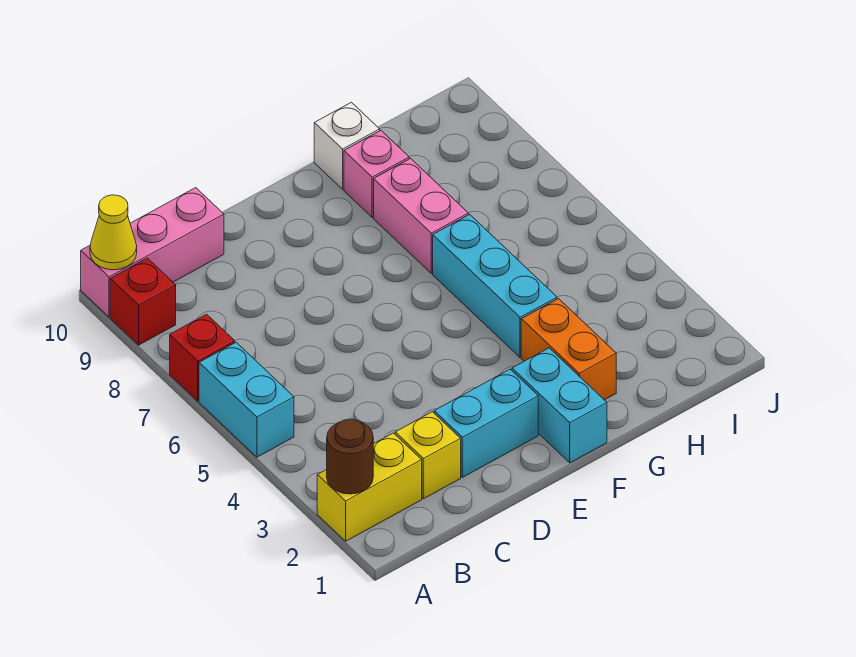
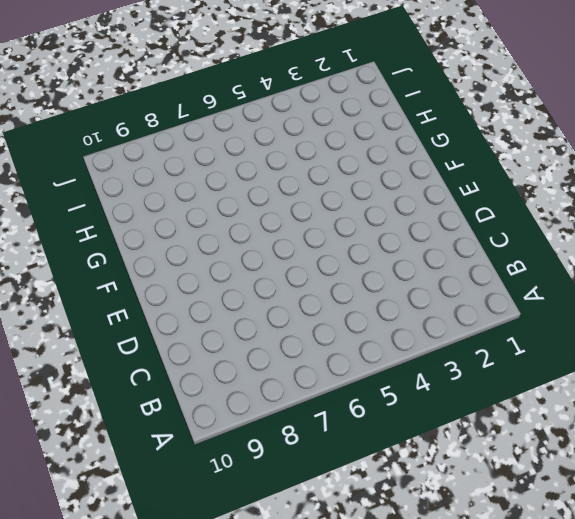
none -> yellow brick A2:B2 level 1
none -> cyan brick A5:A6 level 1
none -> red brick A7 level 1

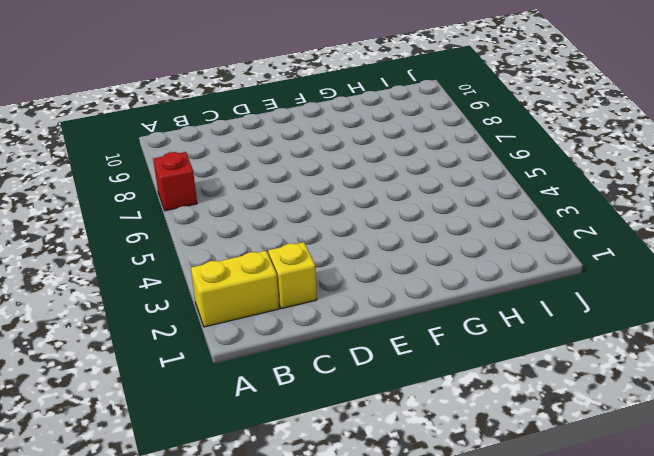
none -> cyan brick A5:A6 level 1
none -> red brick A9 level 1
none -> pink brick A10:C10 level 1

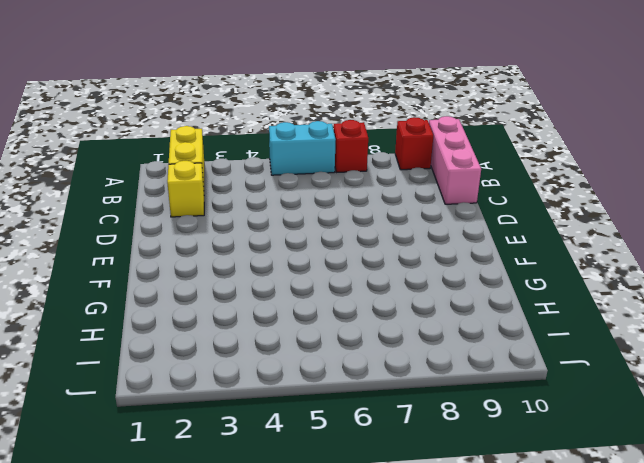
none -> cyan brick D2:E2 level 1
none -> cyan brick F1:F2 level 1
none -> orange brick G2:G3 level 1

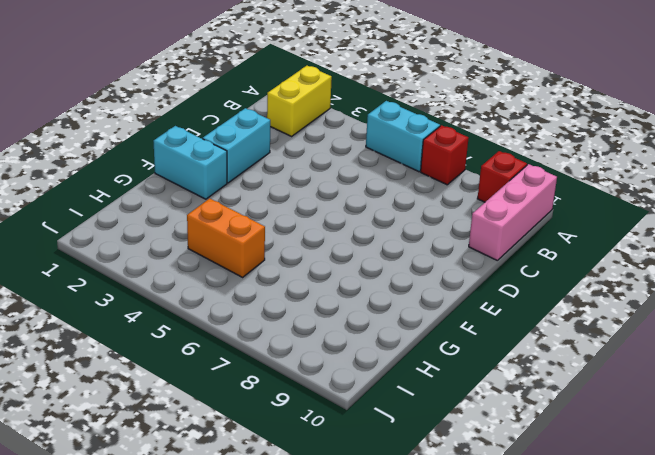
orange brick H4:H5 level 1 -> orange brick G2:G3 level 1
none -> yellow brick C2 level 1
none -> cyan brick G4:G6 level 1
none -> pink brick G7:G8 level 1

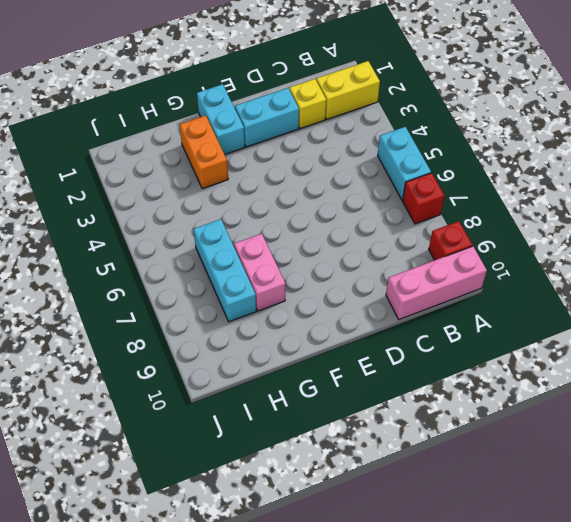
cyan brick H6:H8 level 1 -> cyan brick G4:G6 level 1
none -> pink brick G9 level 1
none -> white brick G10 level 1
none -> brown round brick A2 level 2

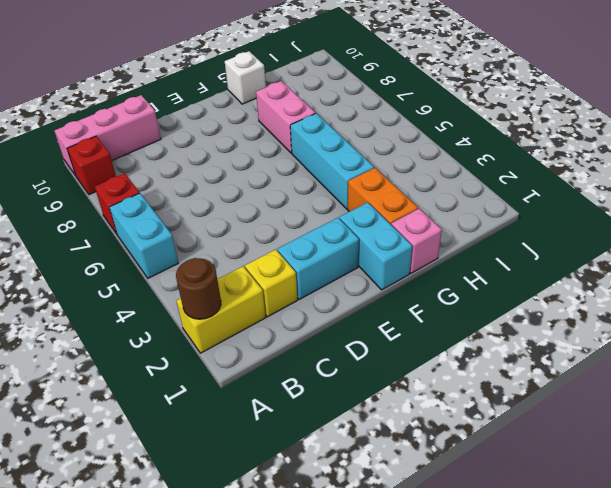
pink brick G1 level 1 -> pink brick G9 level 1
none -> yellow cone A10 level 2

